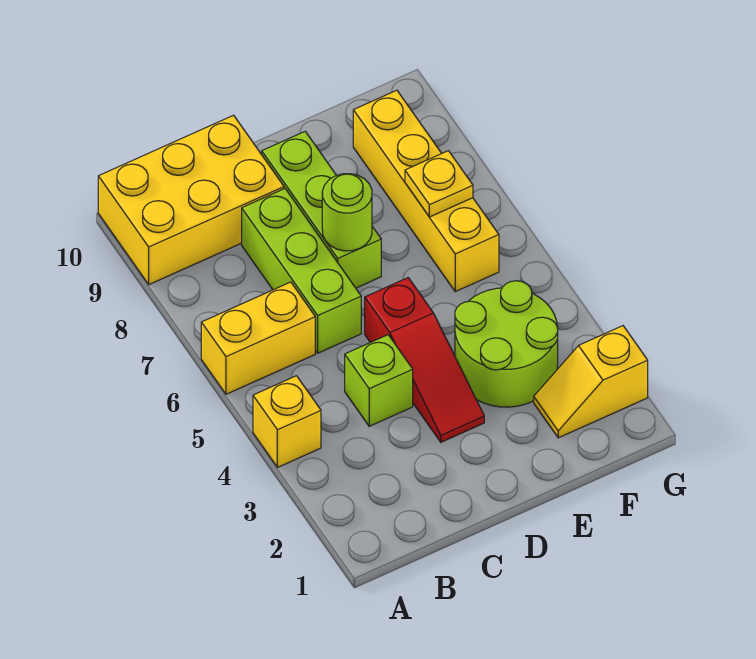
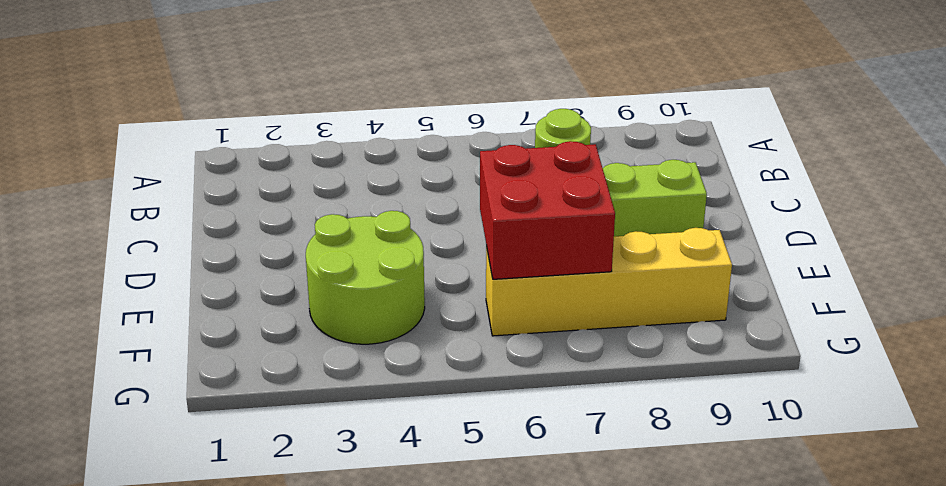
red brick E6:F7 level 2 -> yellow plate F7 level 2
none -> yellow brick A4 level 1
none -> yellow brick A6:B6 level 1
none -> yellow brick A9:C10 level 1

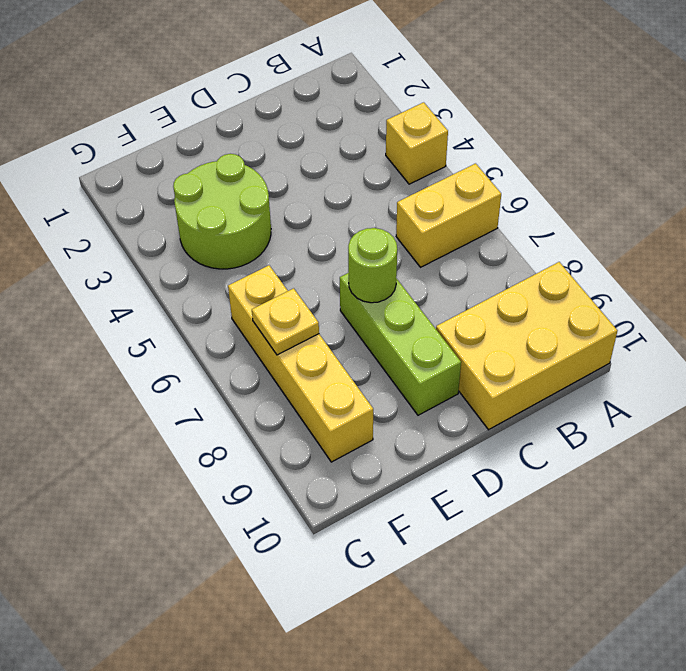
none -> lime brick C4 level 1
none -> lime brick C6:C8 level 1
none -> red slope D3:D5 level 1 top 5

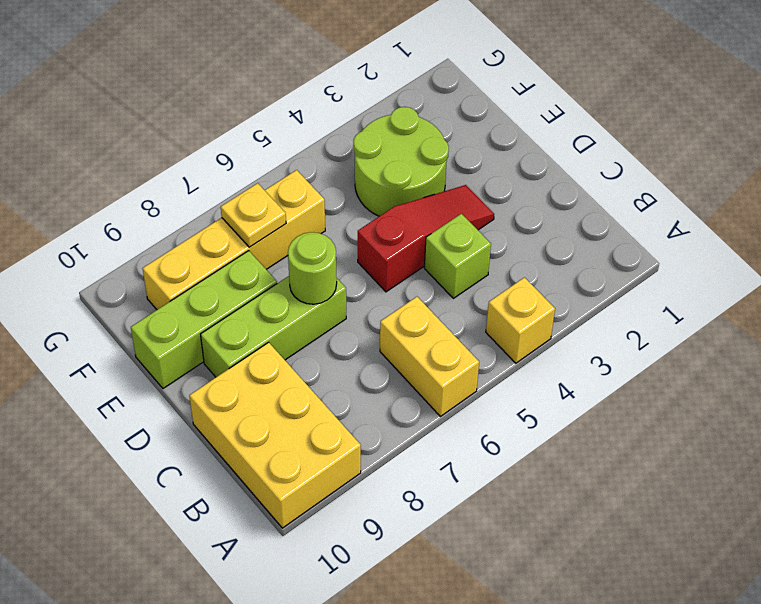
lime brick E8:E10 level 1 -> lime brick C6:C8 level 1
none -> yellow slope F2:G2 level 1 top G

